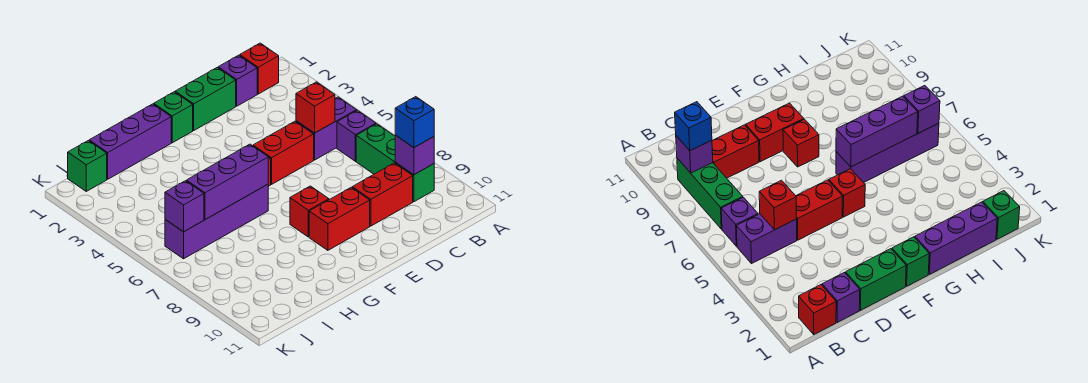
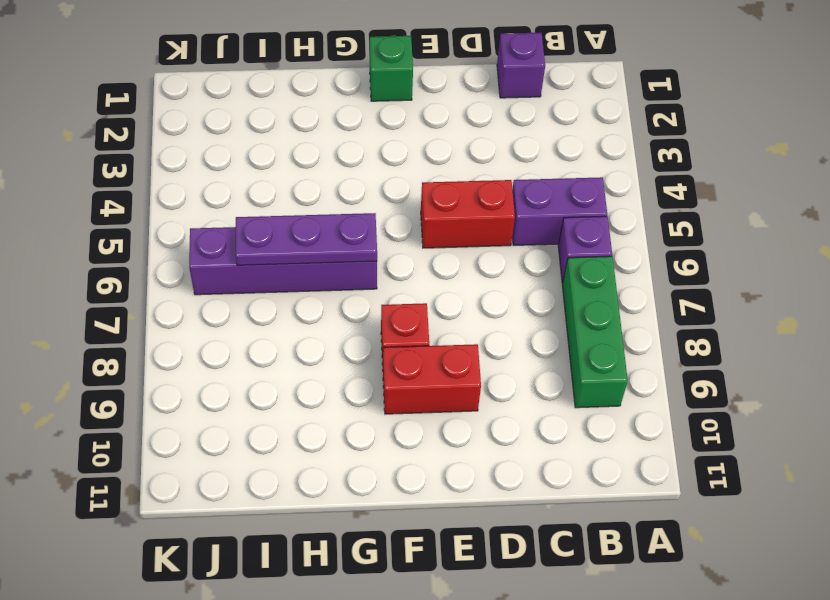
purple plate G6:I6 level 2 -> purple brick G6:I6 level 2
none -> red brick B1 level 1
none -> red brick C9:D9 level 1
none -> green brick D1:E1 level 1

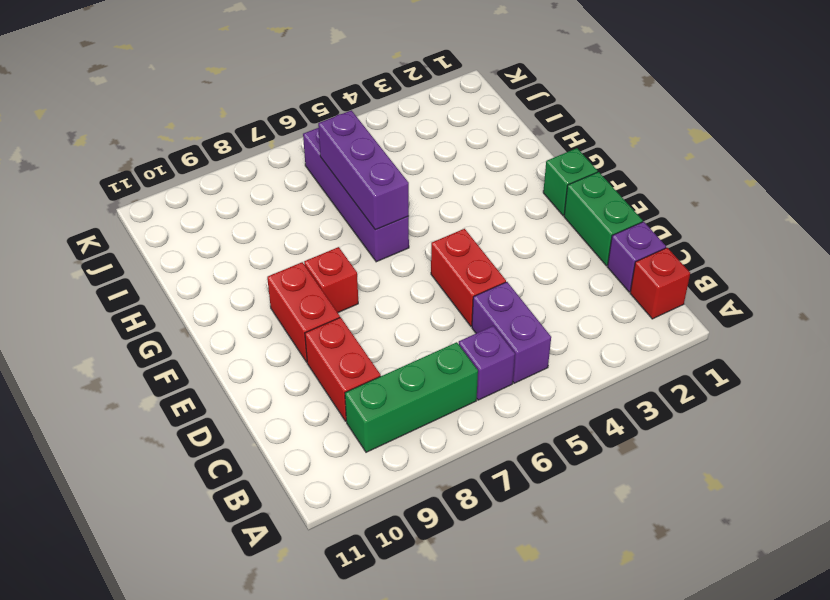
none -> red brick F5 level 1
none -> purple brick G1:I1 level 1
none -> green brick J1 level 1

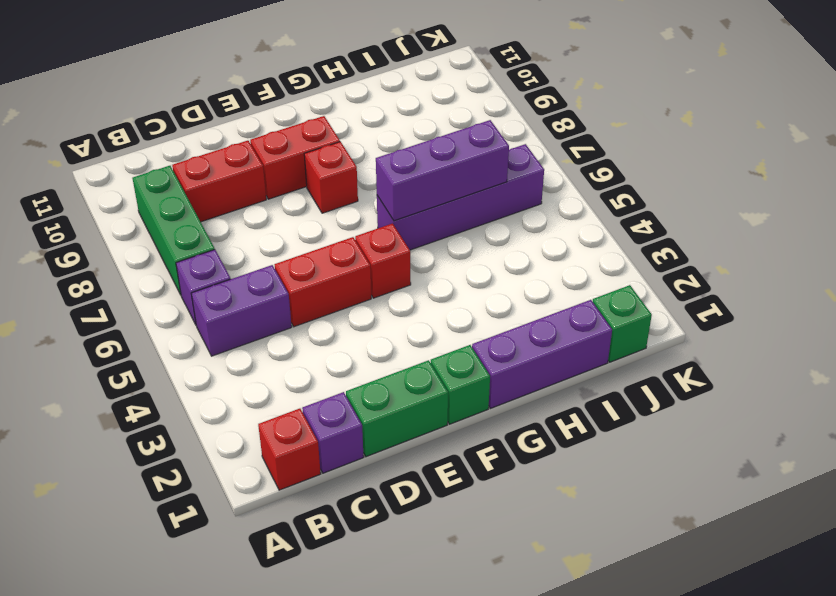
none -> purple brick B9 level 2
none -> red brick C5 level 2
none -> purple brick J6 level 2

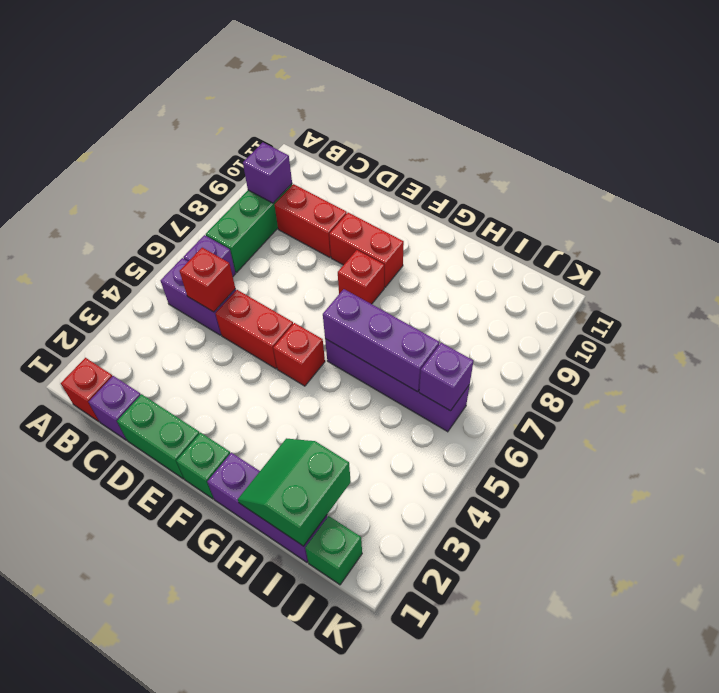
green slope H1:I2 level 2 top I -> none
none -> blue brick B9 level 3

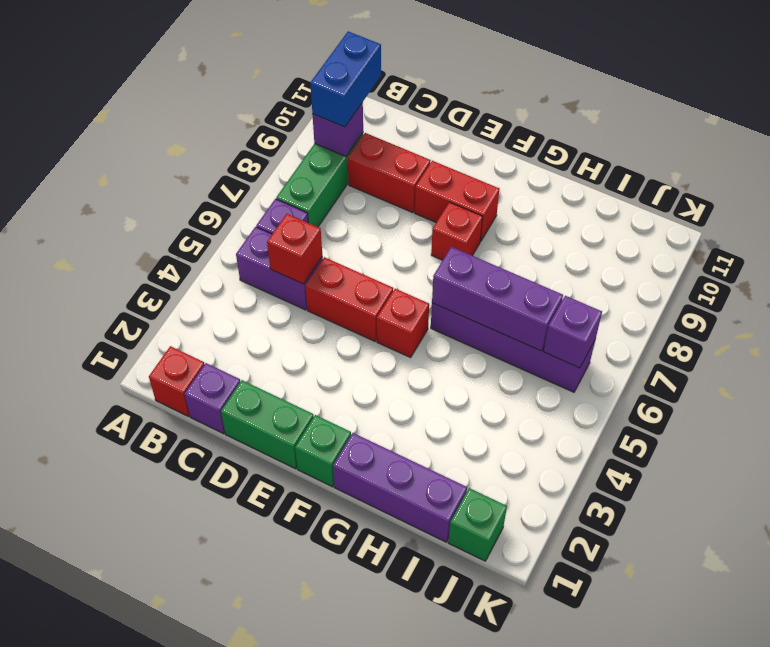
blue brick B9:B10 level 3 -> blue brick B9 level 3

